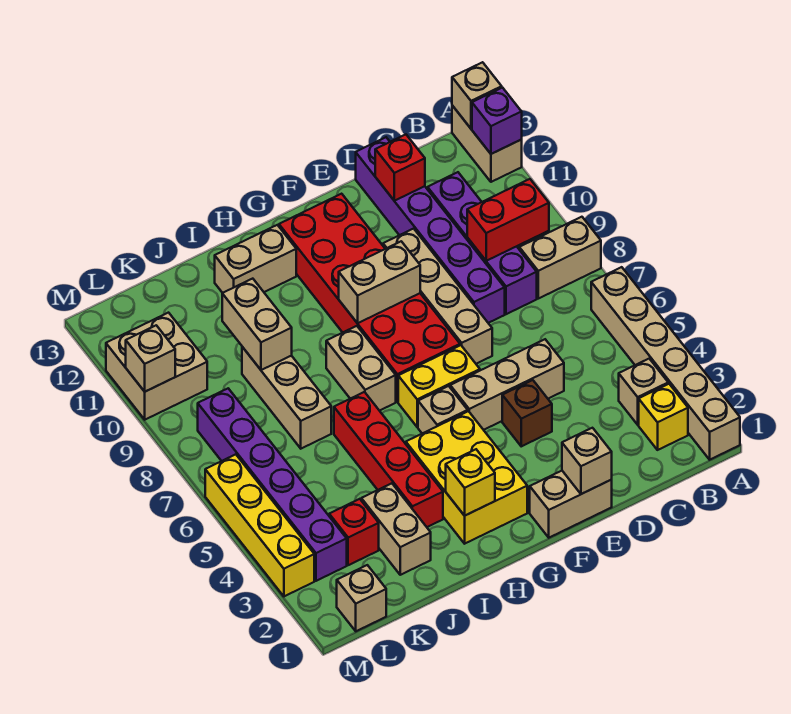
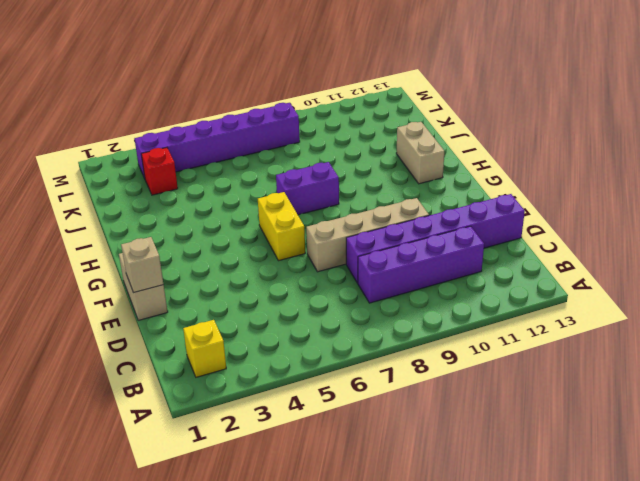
purple brick H7:H8 level 1 -> tan brick H7:H8 level 1
none -> tan brick A1:A6 level 1
none -> tan brick A8:B8 level 1
none -> tan brick A12:A13 level 1
none -> tan brick B3 level 1

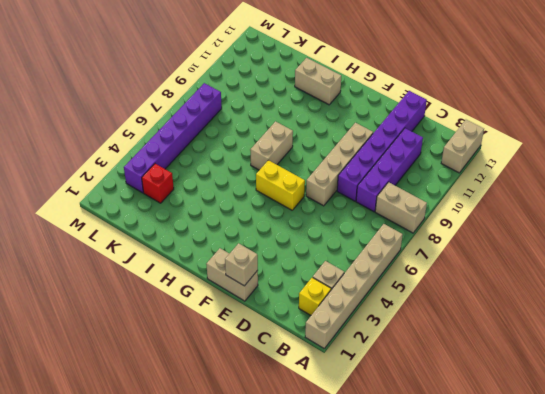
none -> tan brick D5:F5 level 1
none -> brown brick E4 level 1
none -> red brick F7:G12 level 1
none -> yellow brick G2:H4 level 1

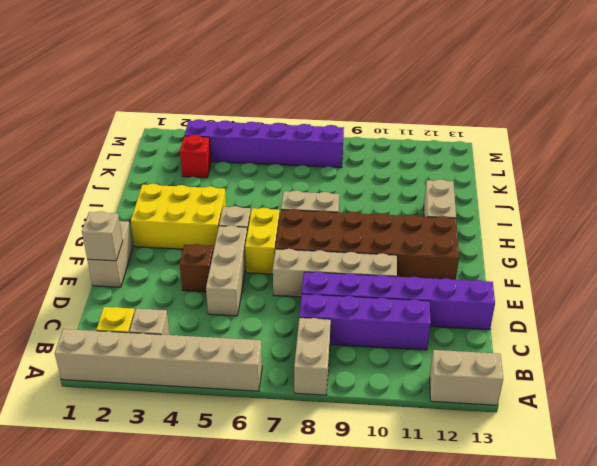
brown brick F7:G12 level 1 -> red brick F7:G12 level 1
none -> red brick I3:I6 level 1
none -> tan brick J2:J3 level 1
none -> tan brick J7:J9 level 1
none -> tan brick L1 level 1

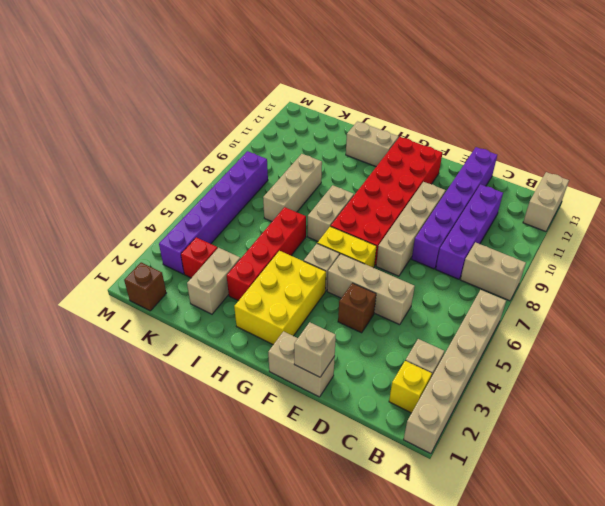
brown brick L1 level 1 -> tan brick L1 level 1
none -> tan brick L10:M11 level 1
none -> yellow brick M3:M6 level 1
none -> purple brick A12 level 2
none -> tan brick A13 level 2

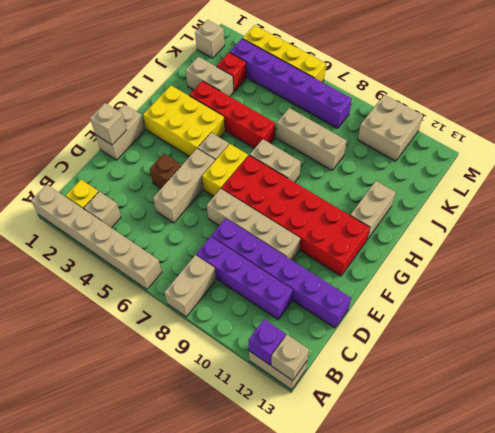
none -> red brick B9:C9 level 2
none -> red brick D12 level 2
none -> tan brick F9:G9 level 2
none -> yellow brick H2 level 2

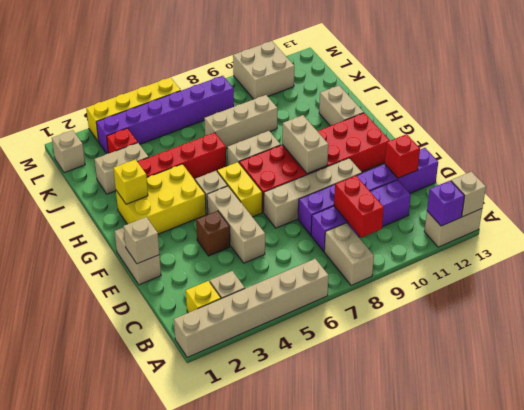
none -> tan brick J9:J10 level 2
none -> tan brick M10 level 2

